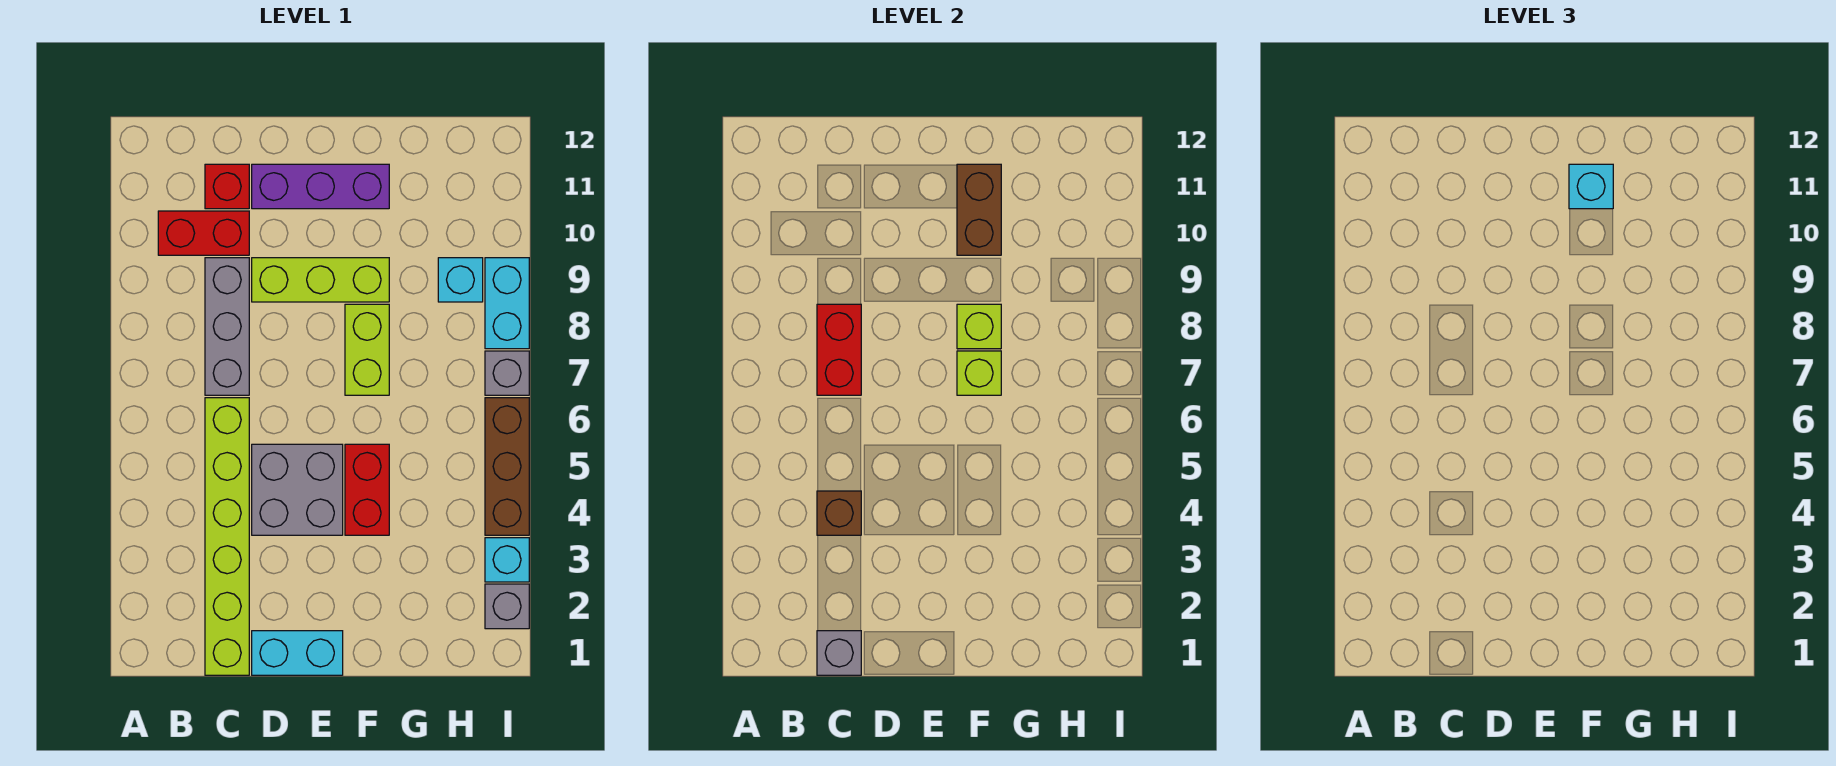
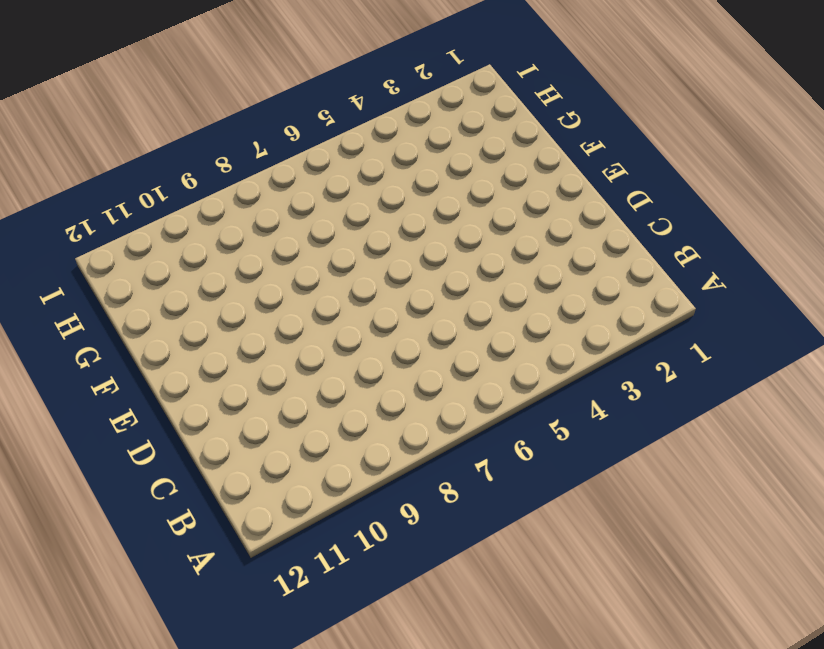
none -> red brick B10:C10 level 1
none -> lime brick C1:C6 level 1
none -> grey brick C7:C9 level 1

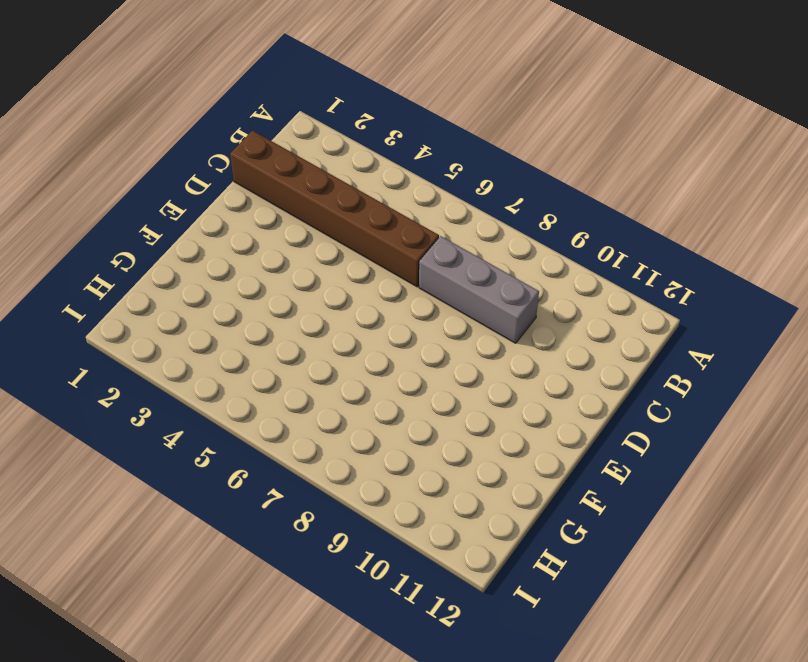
brown brick C1:C6 level 1 -> lime brick C1:C6 level 1
none -> red brick B10:C10 level 1
none -> red brick C11 level 1
none -> cyan brick D1:E1 level 1

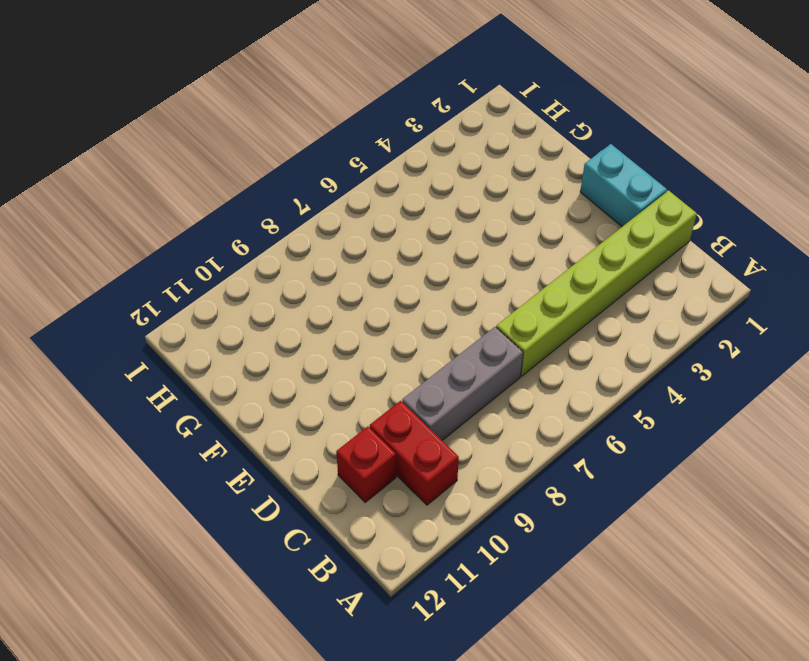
none -> grey brick D4:E5 level 1
none -> lime brick D9:F9 level 1
none -> purple brick D11:F11 level 1

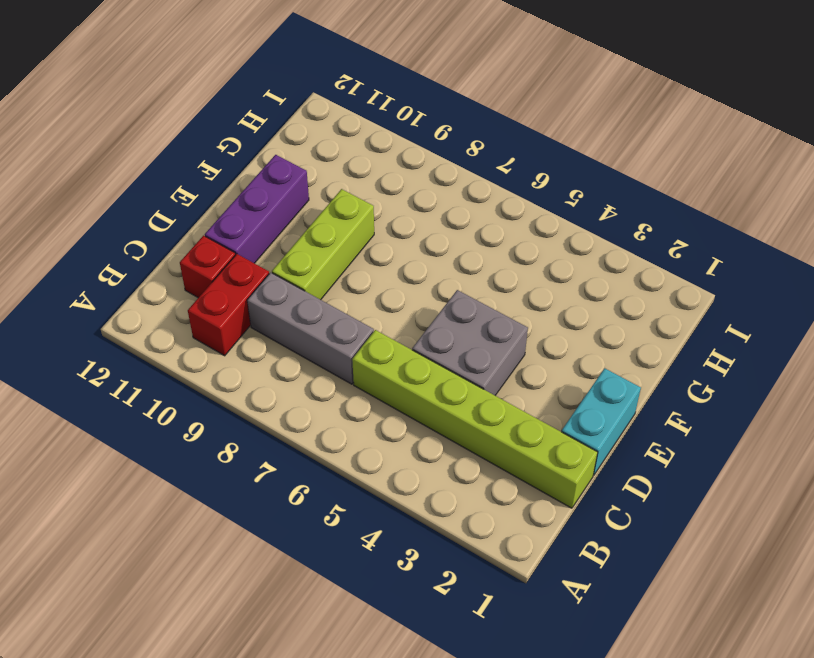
none -> red brick F4:F5 level 1
none -> lime brick F7:F8 level 1
none -> cyan brick H9 level 1

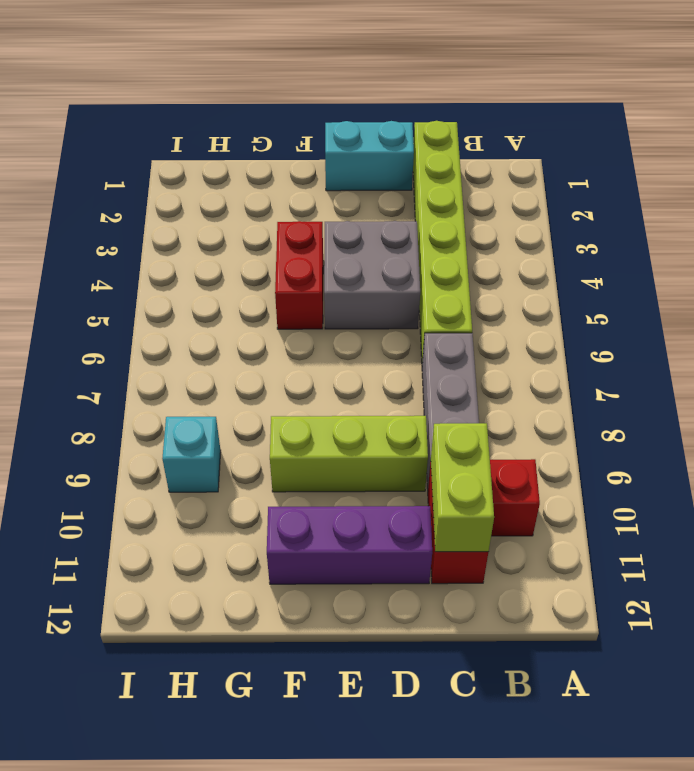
lime brick C10:C11 level 2 -> lime brick F7:F8 level 1
none -> grey brick I2 level 1
none -> cyan brick I3 level 1
none -> brown brick I4:I6 level 1

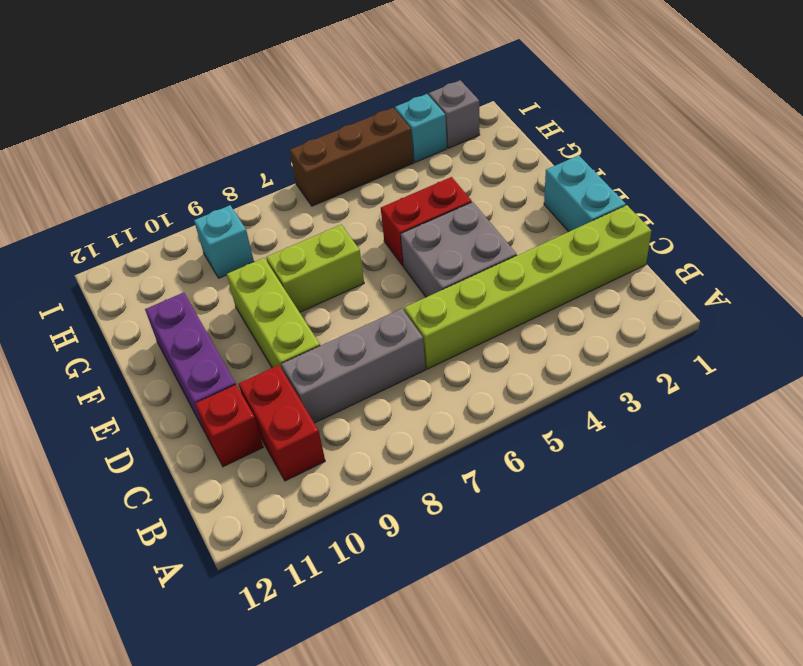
none -> grey brick I7 level 1
none -> cyan brick I8:I9 level 1
none -> grey brick C1 level 2

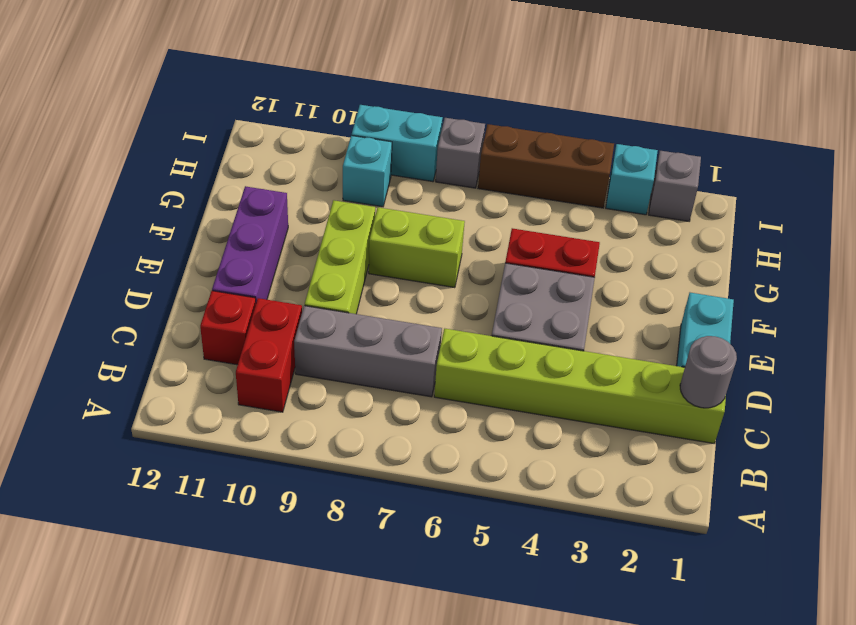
grey round brick C1 level 2 -> grey brick C1 level 2
none -> brown brick C4 level 2
none -> red brick C7:C8 level 2
none -> lime brick F7 level 2

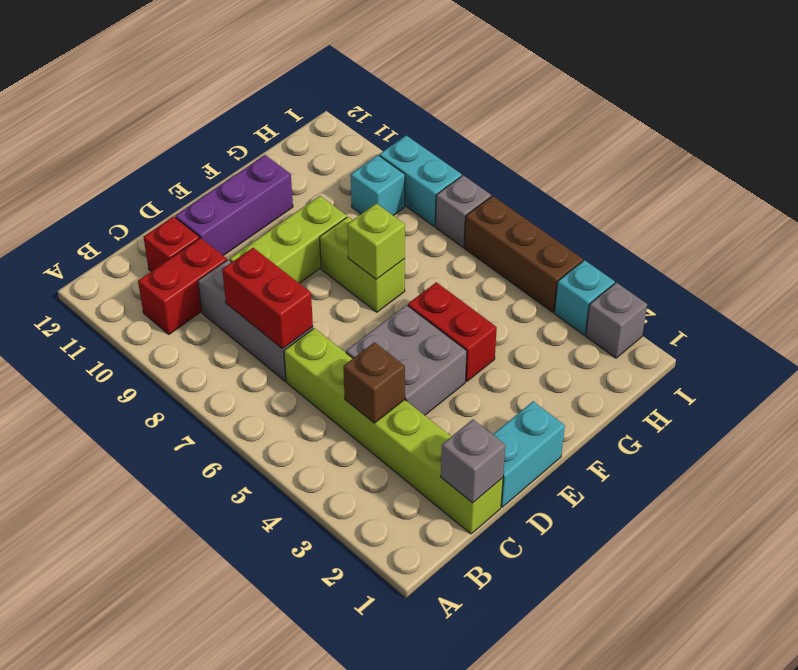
none -> lime brick F8 level 2
none -> brown brick F10:F11 level 2
none -> cyan brick F11 level 3

